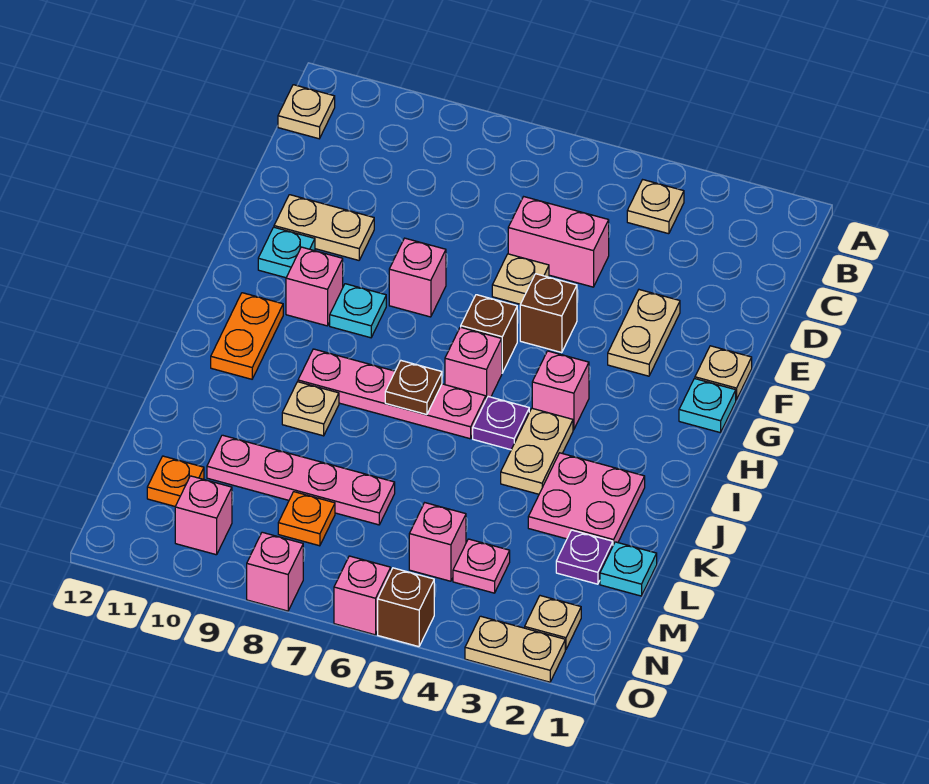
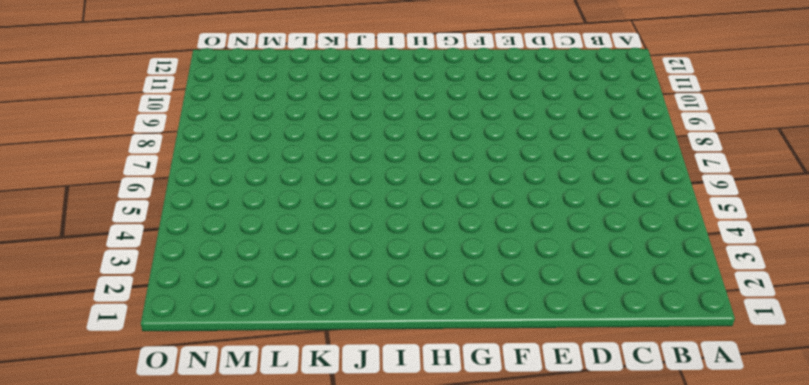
none -> tan plate B4 level 1
none -> tan plate B12 level 1
none -> pink brick D5:D6 level 1
none -> tan plate E3:F3 level 1

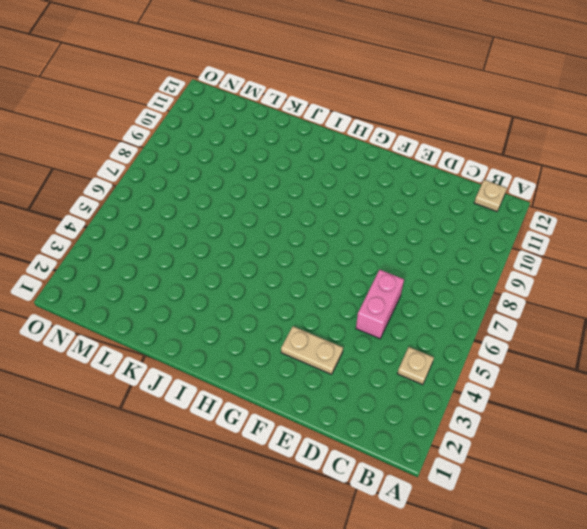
none -> tan plate E6 level 1
none -> tan plate E10:E11 level 1
none -> tan plate F1 level 1
none -> brown brick F5 level 1

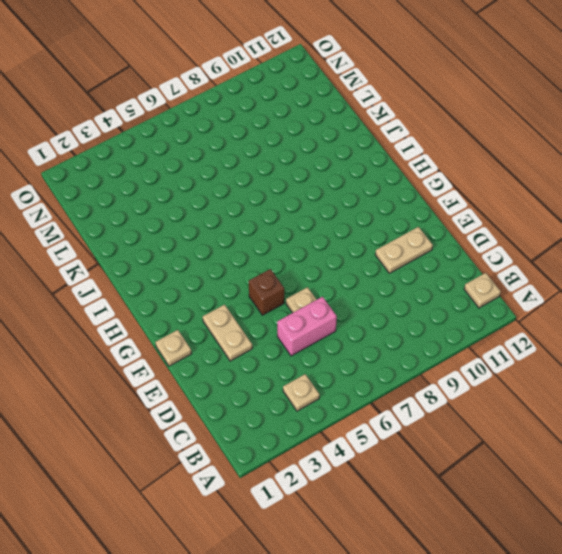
none -> pink brick F8 level 1
none -> cyan plate F11 level 1
none -> cyan plate G1 level 1
none -> brown brick G6 level 1

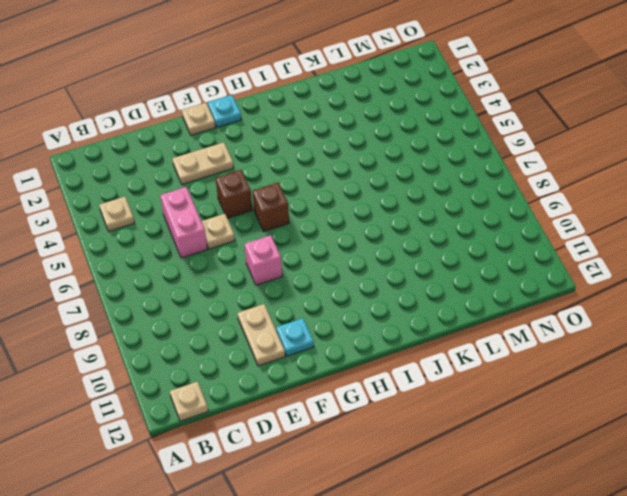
none -> cyan plate G9 level 1
none -> pink brick G10 level 1
none -> pink brick H4 level 1
none -> pink brick H6 level 1

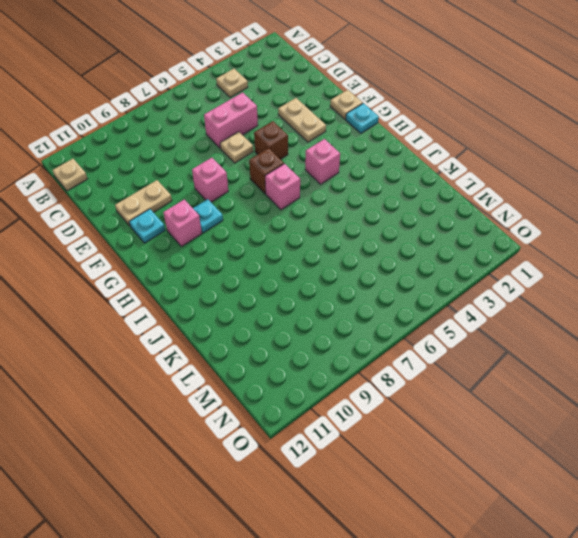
none -> orange plate H11:I11 level 1
none -> tan plate I4:J4 level 1
none -> purple plate I5 level 1
none -> pink plate I6:I9 level 1

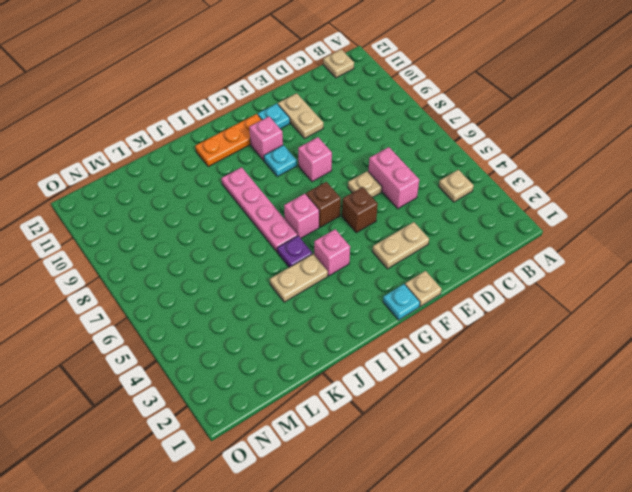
orange plate G11:I11 level 1 -> orange plate H11:I11 level 1
none -> pink plate J2:K3 level 1
none -> tan plate J9 level 1
none -> cyan plate L1 level 1
none -> purple plate L2 level 1

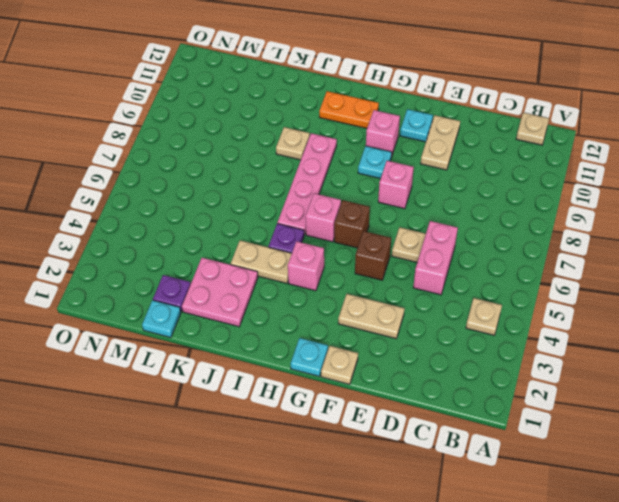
none -> pink plate L7:L10 level 1
none -> pink plate M4 level 1
none -> pink brick M5 level 1
none -> orange plate M8 level 1

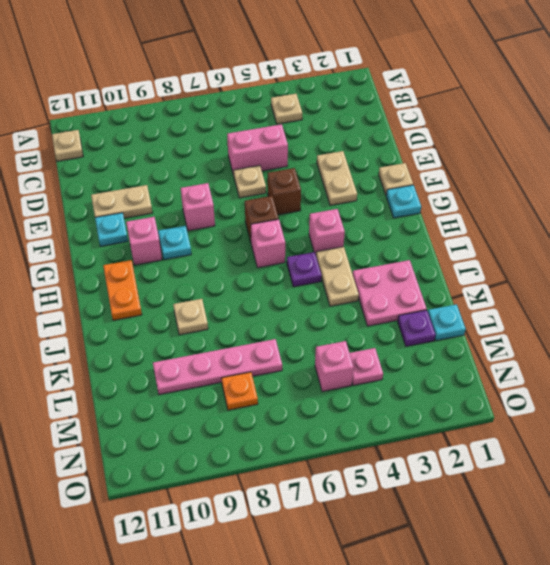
none -> pink plate I6:I9 level 1
none -> orange plate M11 level 1
none -> tan plate N2 level 1
none -> pink brick N10 level 1

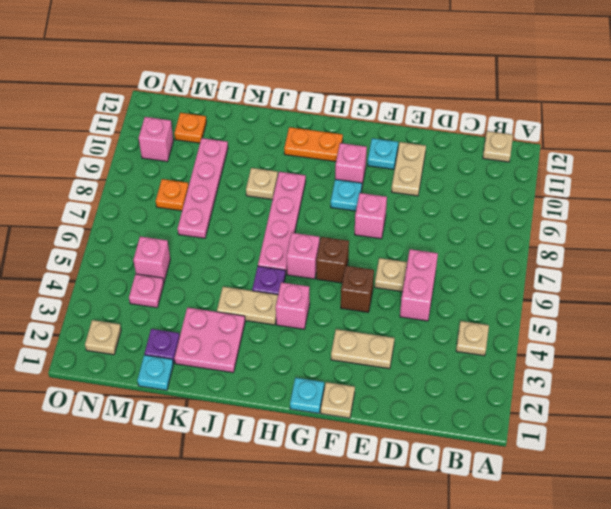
none -> tan plate O2:O3 level 1
none -> brown brick O5 level 1
none -> pink brick O6 level 1
none -> pink brick O8 level 1

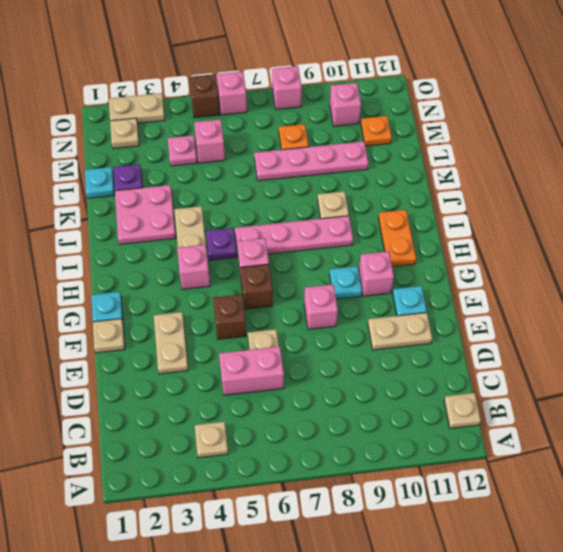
none -> brown plate I7 level 2

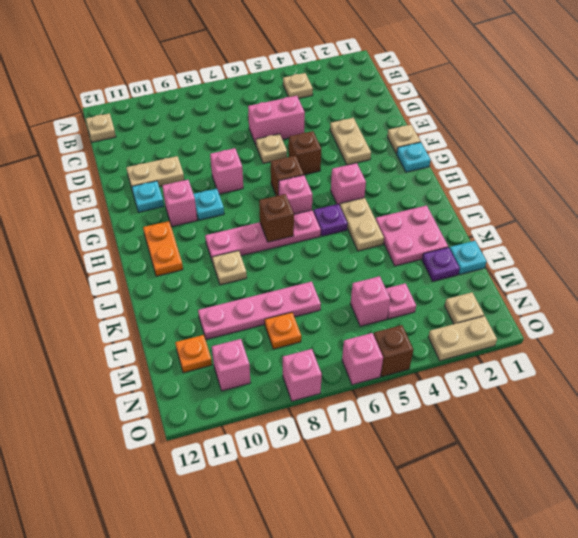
brown brick I7 level 2 -> brown plate I7 level 2

